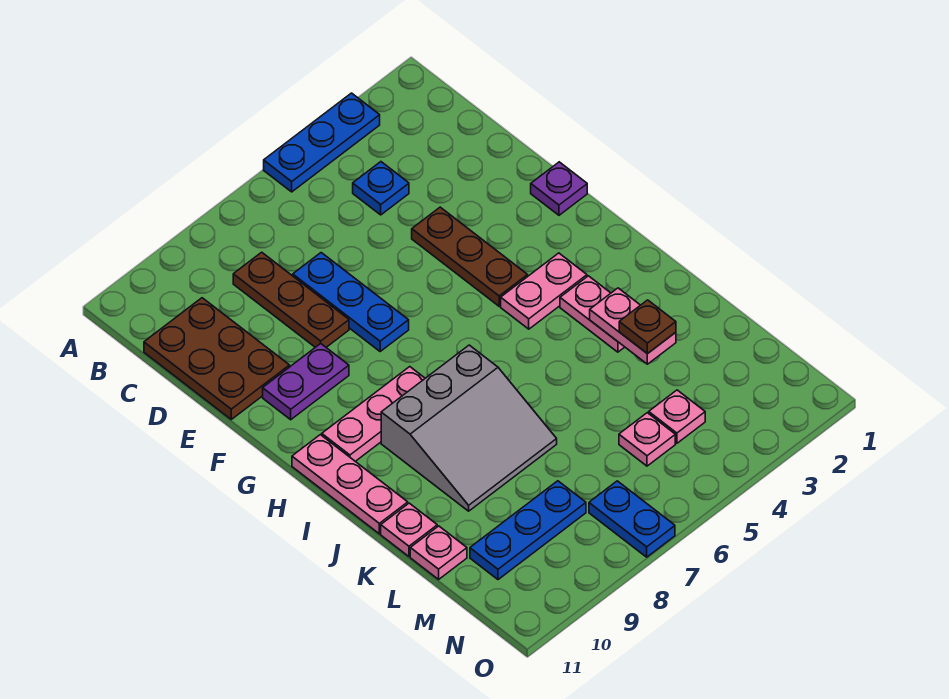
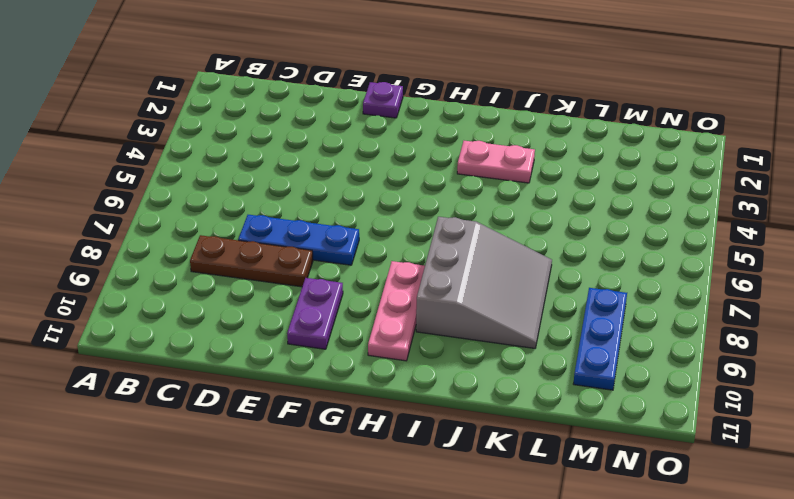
none -> blue plate A3:A5 level 1
none -> blue plate C4 level 1
none -> brown plate C10:E11 level 1

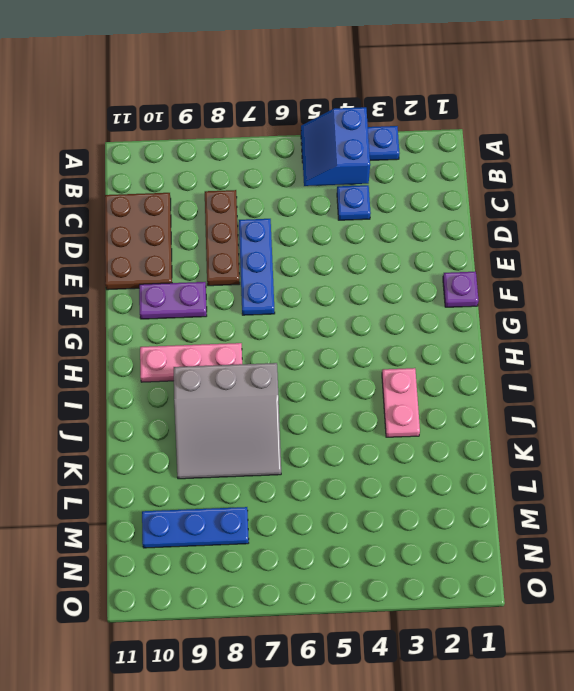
blue slope A4:B5 level 2 top 4 -> none
none -> brown plate E4:G4 level 1
none -> pink plate H3:H4 level 1
none -> pink plate H11:J11 level 1

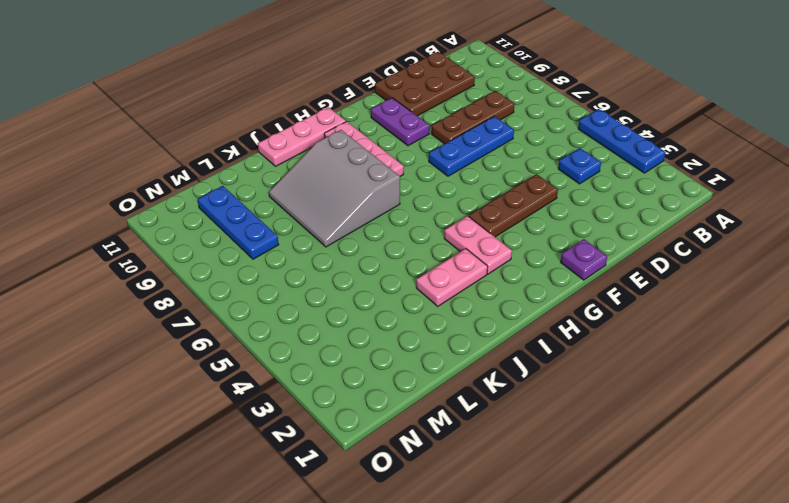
none -> pink plate K11 level 1
none -> pink plate L11 level 1
none -> pink plate M4 level 1

